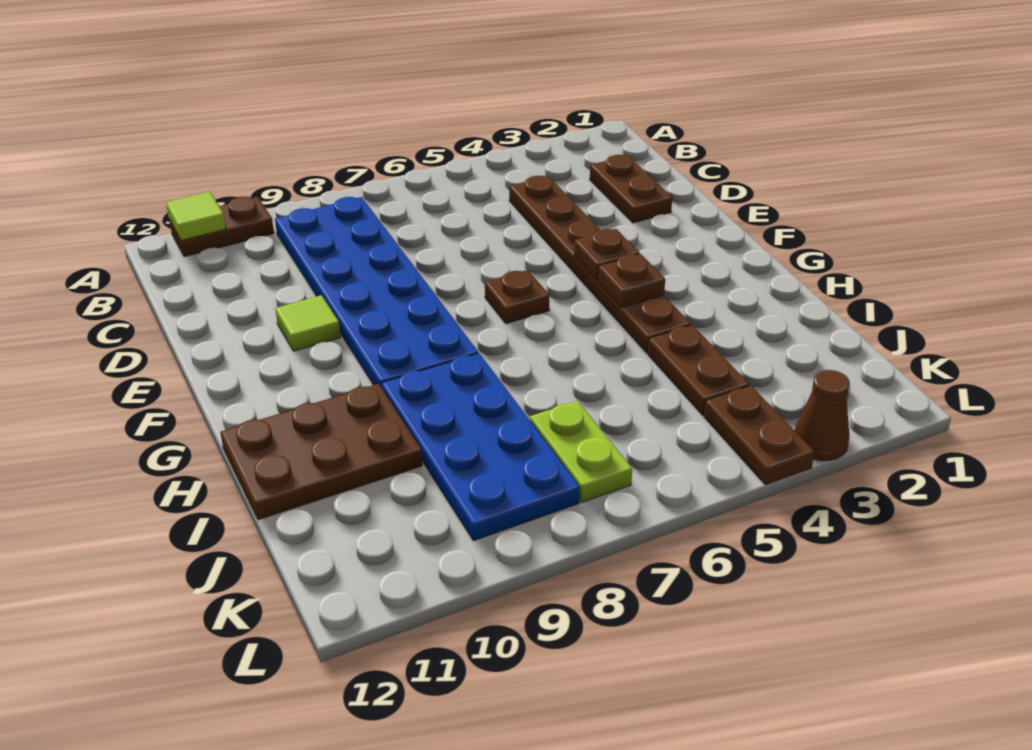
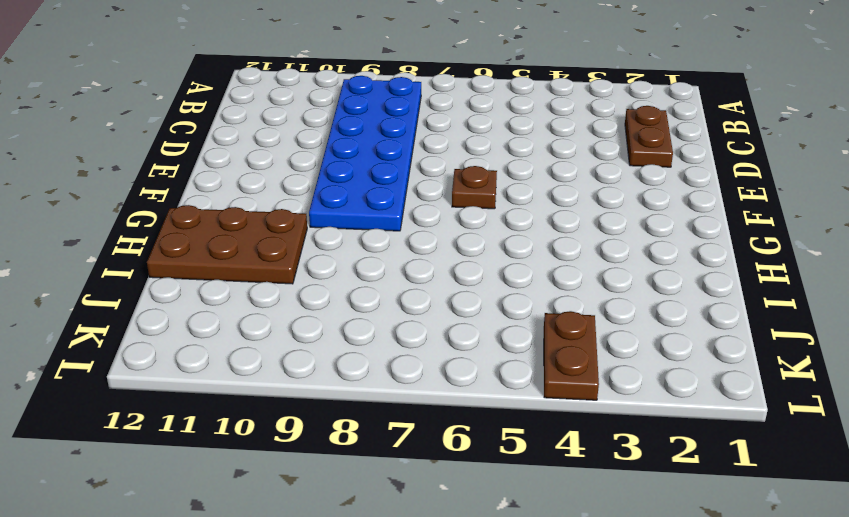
none -> brown plate A10:A11 level 1
none -> brown plate C4:H4 level 1
none -> lime tile E10 level 1

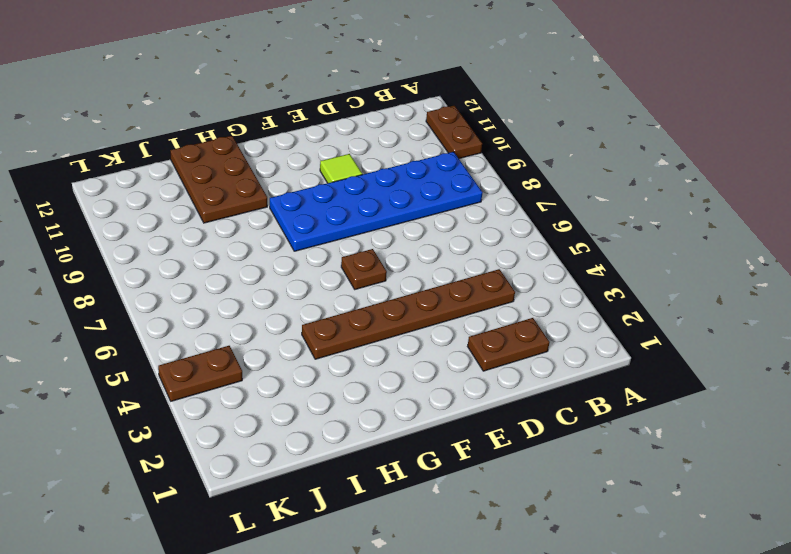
none -> blue plate H8:K9 level 1
none -> brown plate I4:J4 level 1
none -> lime plate J7:K7 level 1

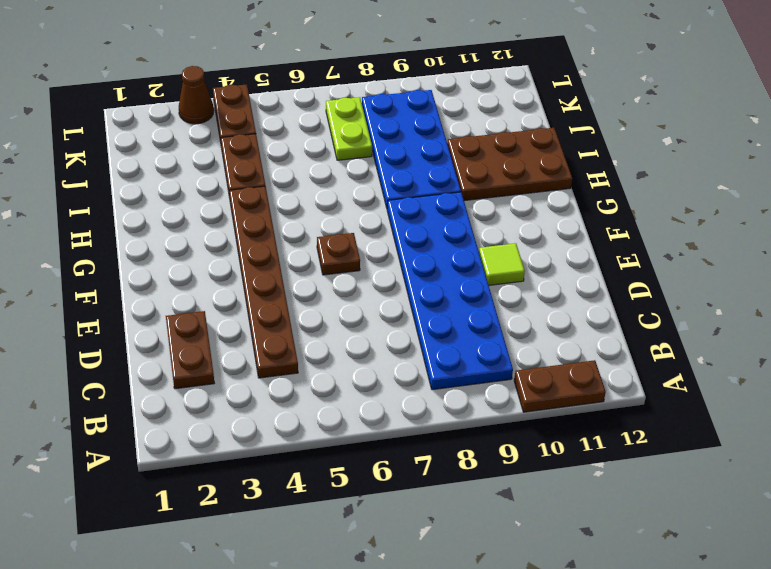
none -> lime tile A11 level 2
none -> brown plate F4 level 2
none -> brown plate G4 level 2

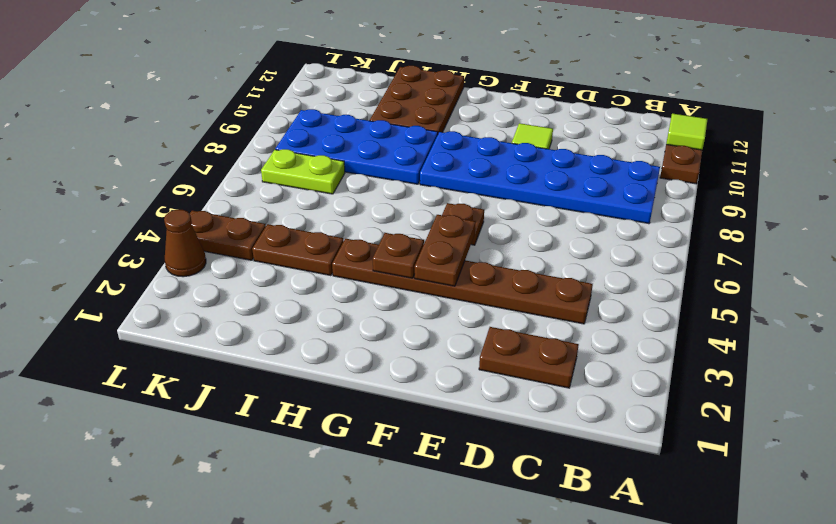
brown plate F4:F5 level 2 -> brown plate F4 level 2

